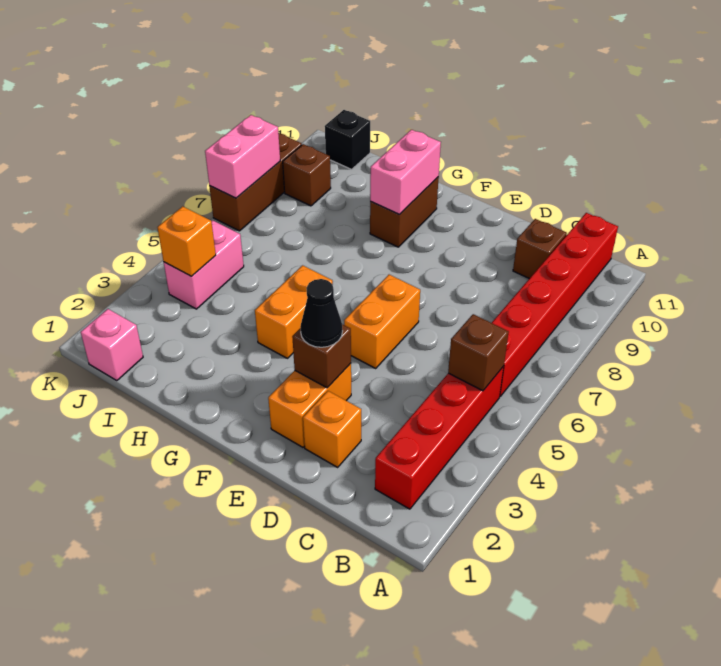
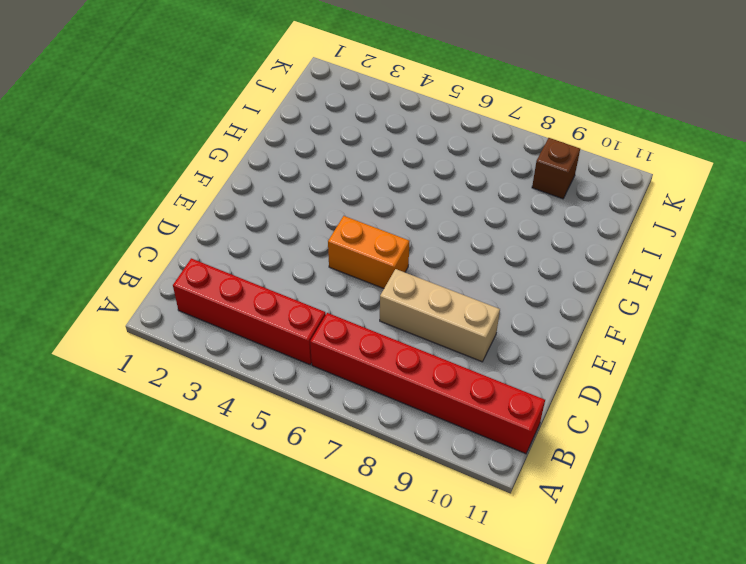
tan brick D7:D9 level 1 -> none
none -> brown brick C10 level 1
none -> orange brick D2 level 1
none -> orange brick E2:E3 level 1

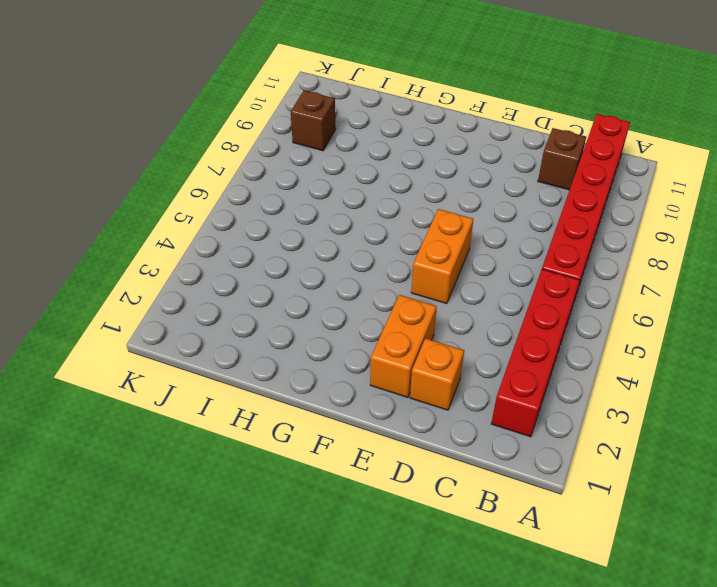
none -> orange brick G4:G5 level 1
none -> brown brick G9:G10 level 1
none -> pink brick J1 level 1

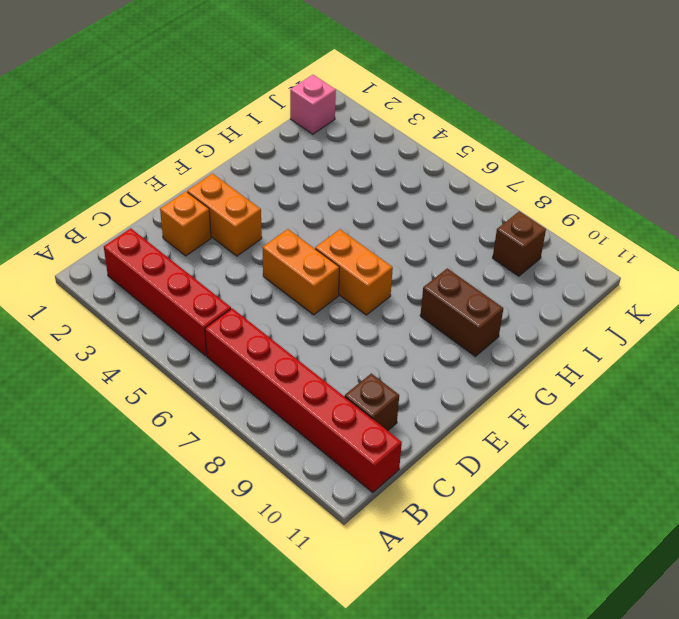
orange brick F6:F7 level 1 -> orange brick G4:G5 level 1
none -> pink brick J4:J5 level 1
none -> black brick J11 level 1
none -> brown brick K7:K9 level 1

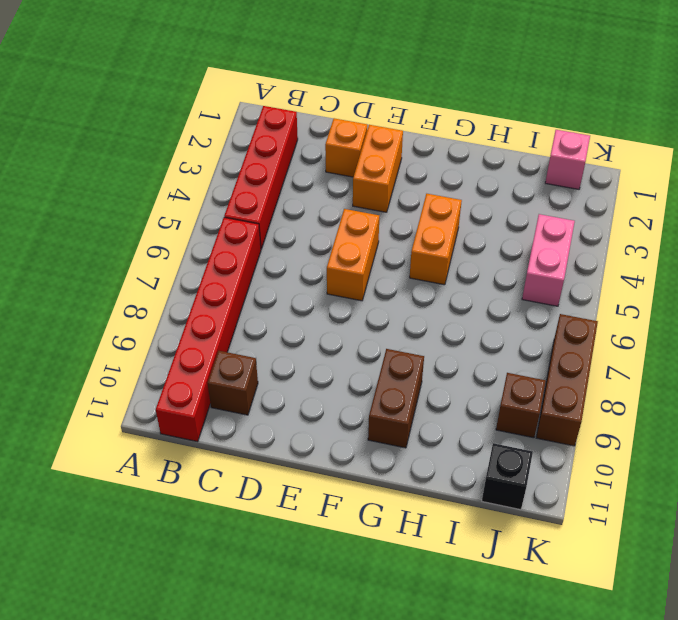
none -> brown brick B5 level 2
none -> brown brick E3 level 2
none -> pink brick G9:G10 level 2

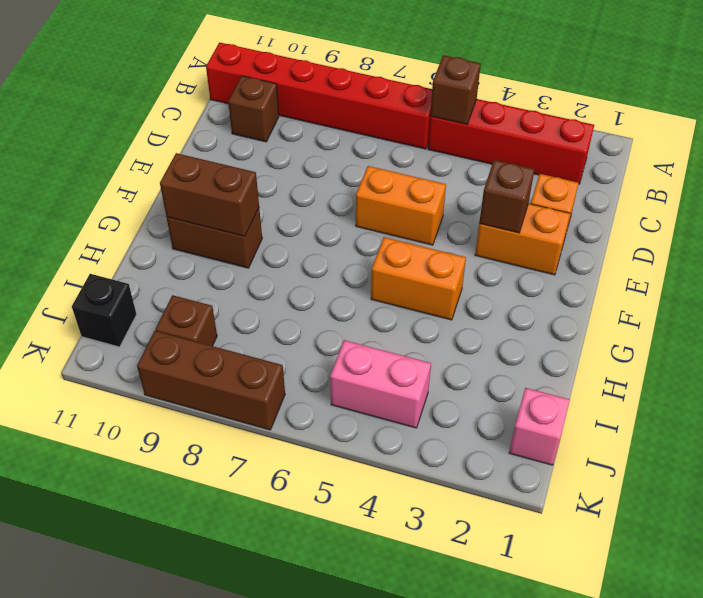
brown brick G9:G10 level 2 -> pink brick G9:G10 level 2
none -> orange brick J4 level 2
none -> pink brick K7:K8 level 2
none -> black cone E3 level 3

